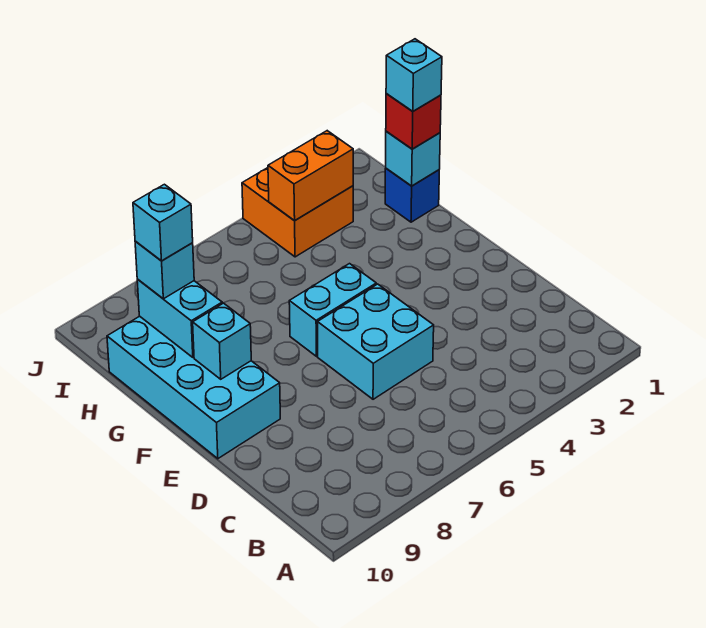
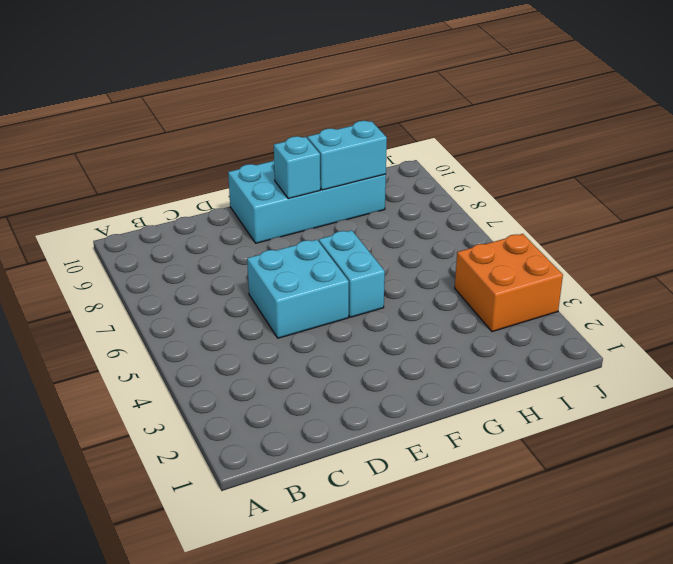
none -> blue brick H1 level 1
none -> cyan brick H1 level 2
none -> orange brick I3:I4 level 2

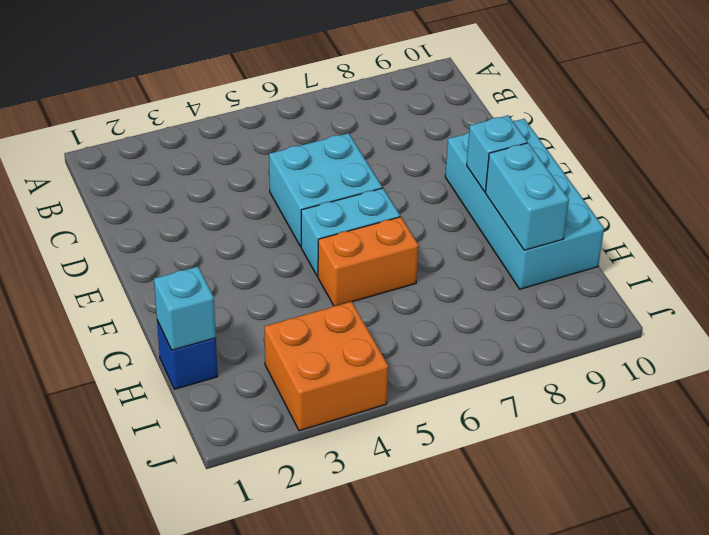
orange brick G5:G6 level 1 -> orange brick I3:I4 level 2
none -> red brick H1 level 3
none -> cyan brick H9 level 3
none -> cyan brick H1 level 4

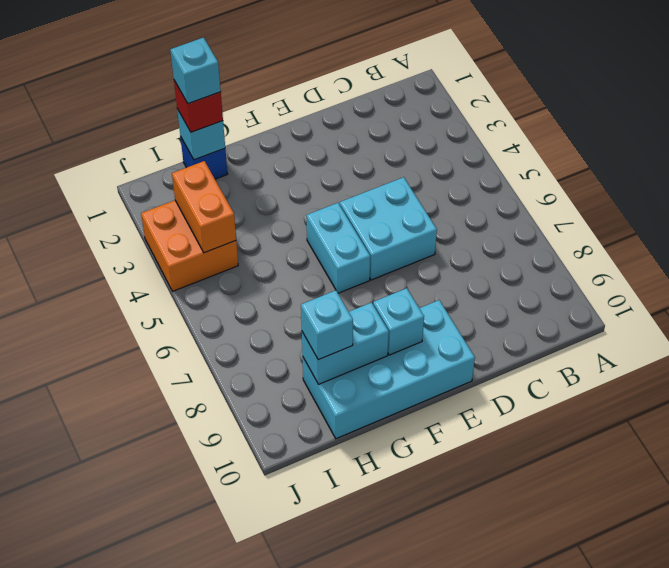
none -> cyan brick H9 level 4

